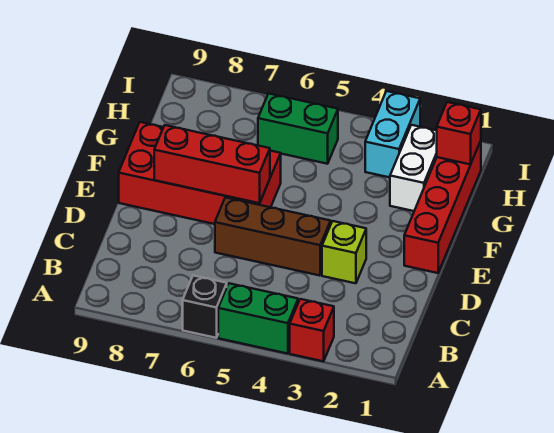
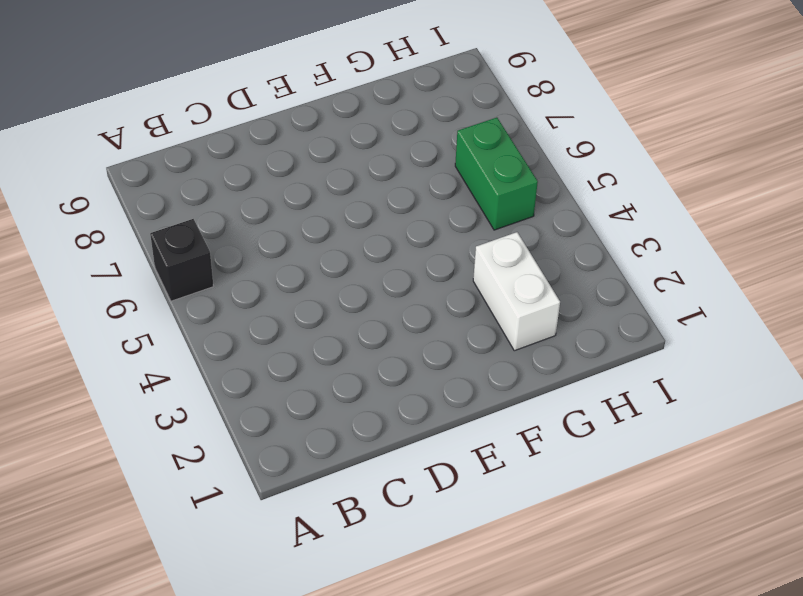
white brick G2:G3 level 1 -> white brick G2:H2 level 1
none -> red brick A3 level 1
none -> green brick A4:A5 level 1
none -> lime brick D3 level 1

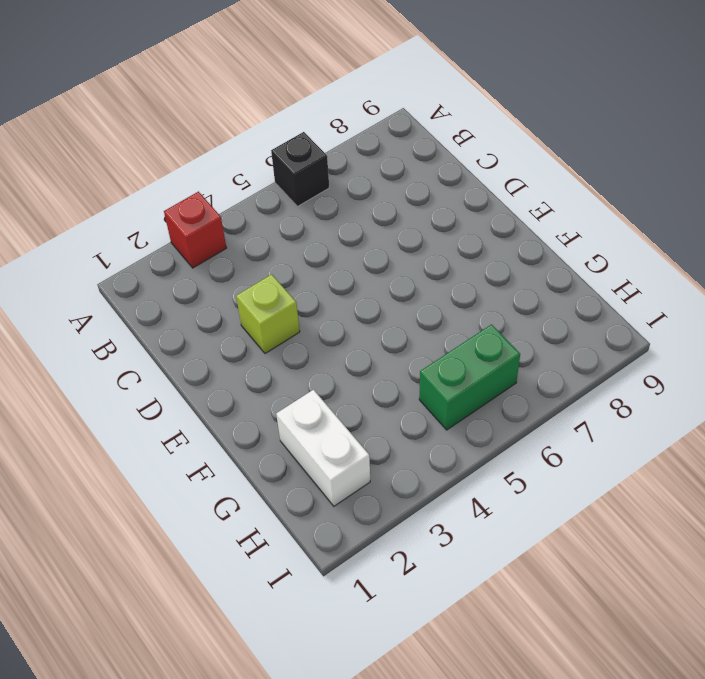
none -> green brick A4:A5 level 1
none -> brown brick D4:D6 level 1
none -> red brick E1:H1 level 1

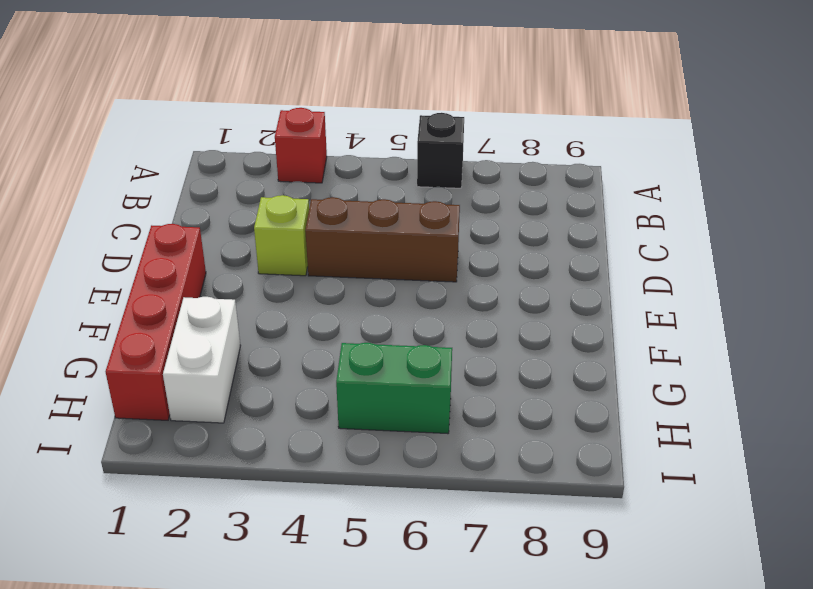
none -> green brick A4:A5 level 1
none -> red brick E6:F9 level 1
none -> cyan brick H3:I3 level 1

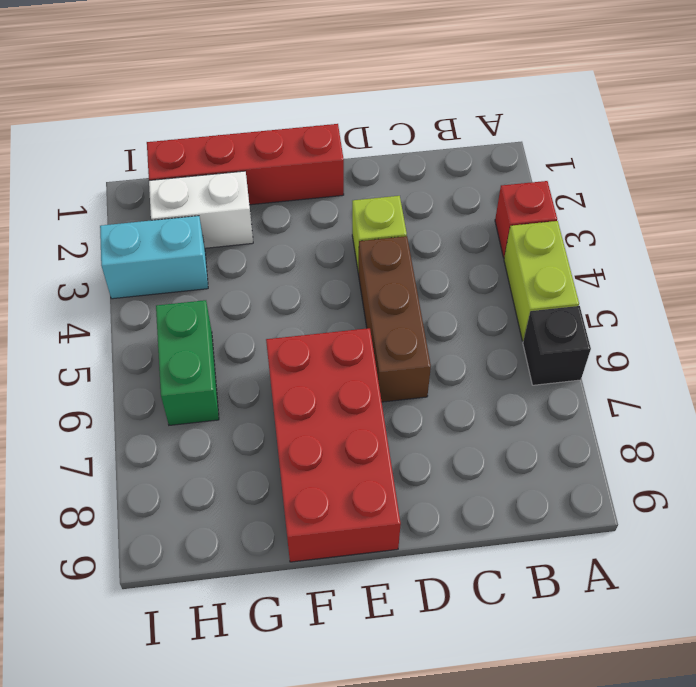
lime brick A4:A5 level 1 -> green brick A4:A5 level 1
none -> red brick E6:E8 level 2
none -> red brick H1 level 2

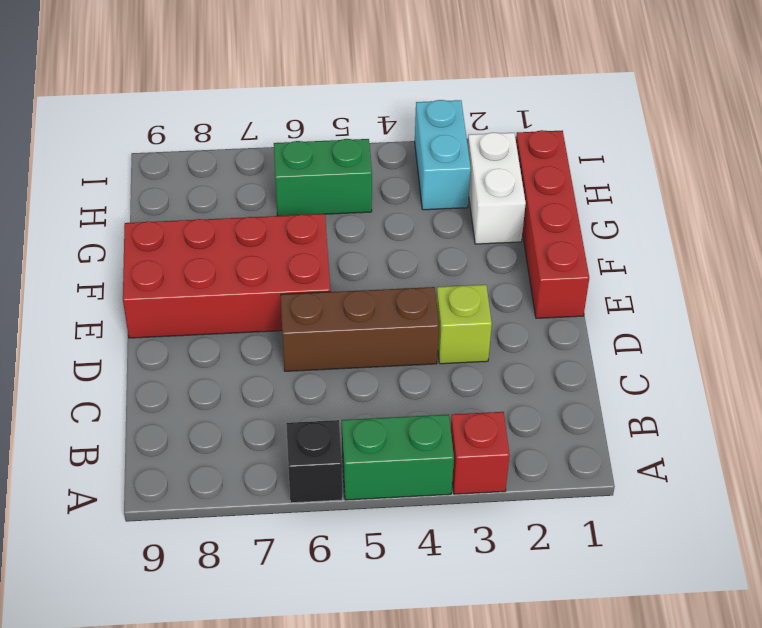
none -> red brick E6:E8 level 2
none -> red brick H1 level 2

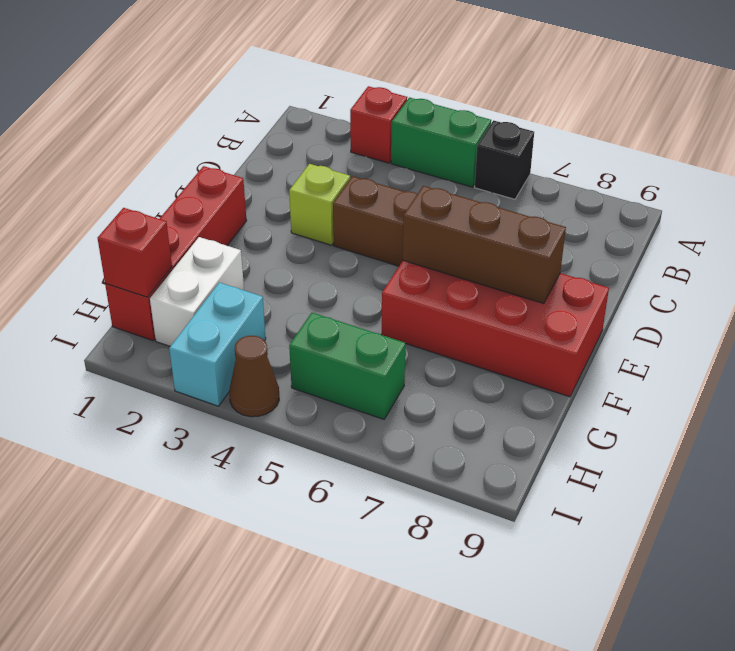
brown brick E6:E8 level 2 -> red brick E6:E8 level 2
brown cone I4 level 1 -> none

